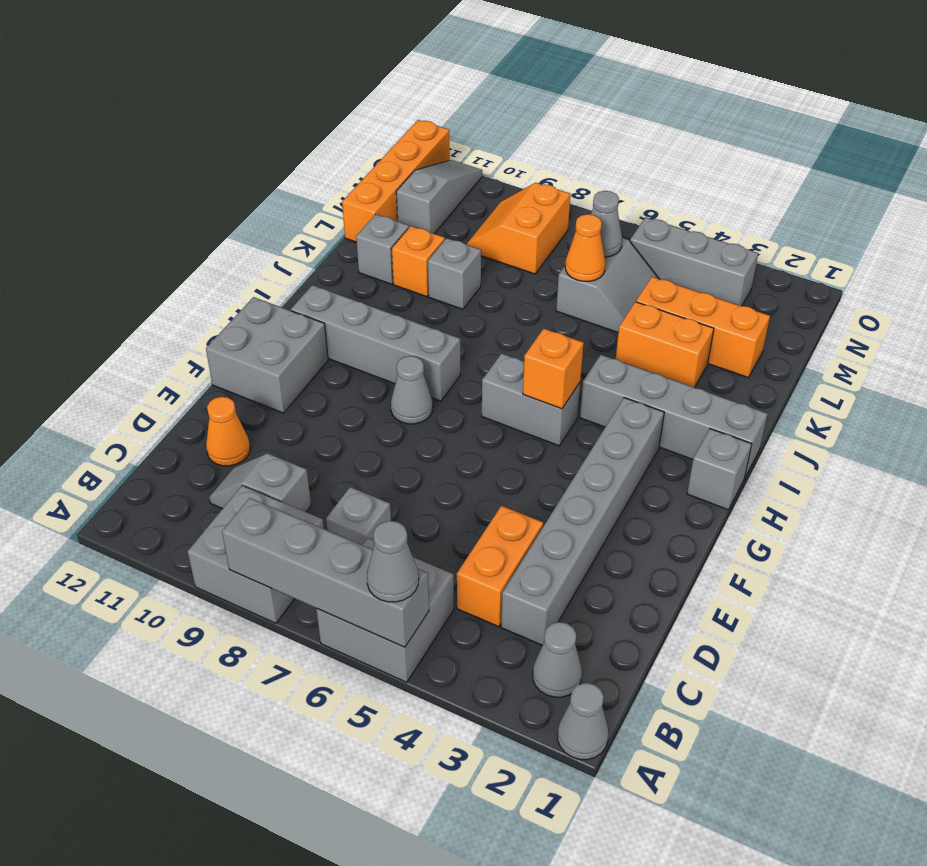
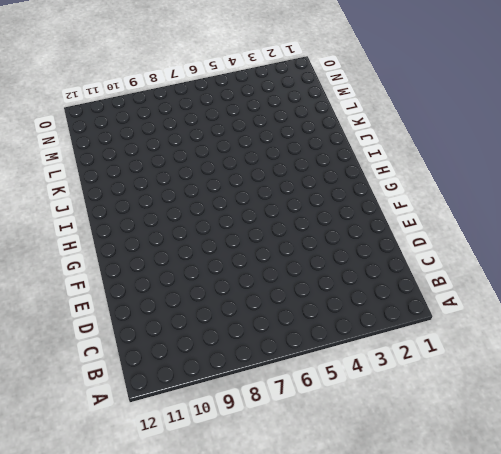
none -> grey cone A1 level 1
none -> grey brick A5:B6 level 1
none -> grey brick A8:B9 level 1
none -> grey cone B2 level 1

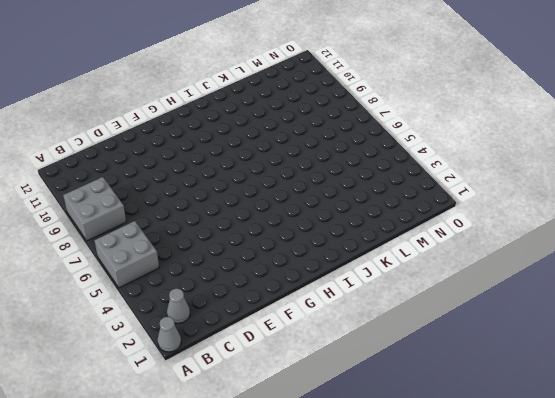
none -> grey brick C3:H3 level 1
none -> orange brick C4:D4 level 1
none -> grey brick C7 level 1
none -> grey slope C9:C10 level 1 top 9

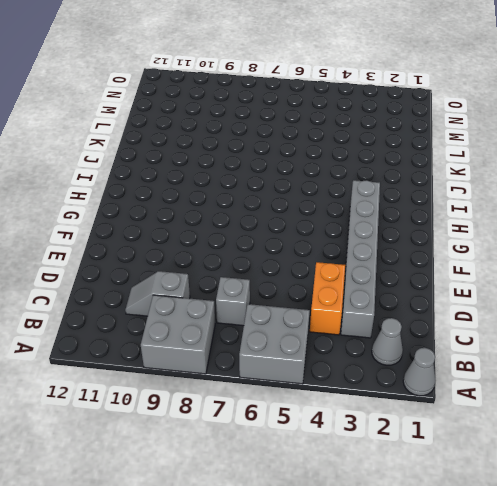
none -> orange cone D11 level 1
none -> grey brick F11:G12 level 1
none -> grey cone G8 level 1
none -> grey brick H1 level 1

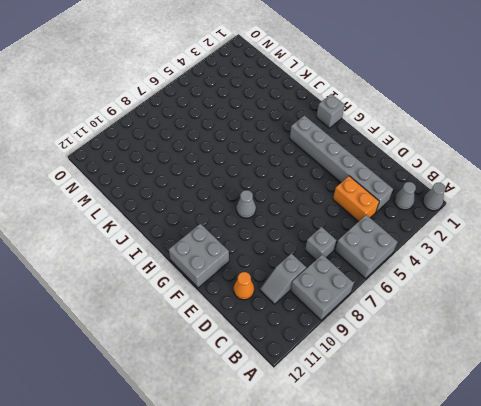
none -> grey brick H5:H6 level 1
none -> grey brick H8:H11 level 1
none -> grey brick I1:I4 level 1
none -> orange brick K3:K4 level 1

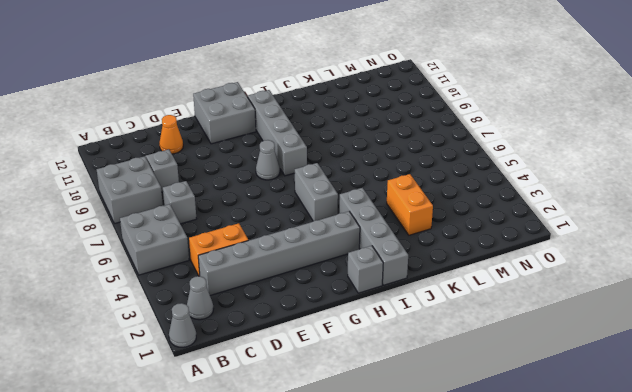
none -> grey brick K9 level 1
none -> orange brick K10 level 1
none -> grey brick K11 level 1
none -> orange brick L2:L4 level 1

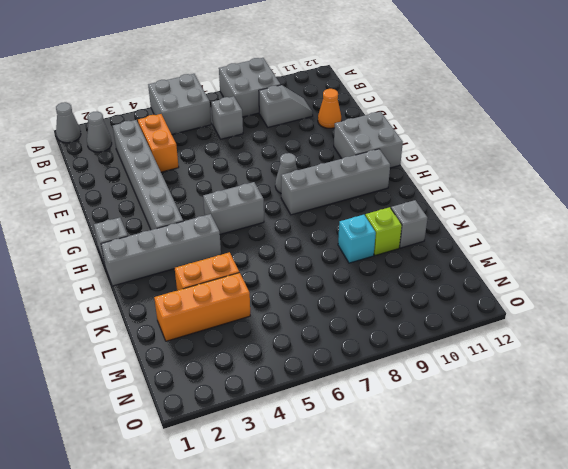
cyan brick K9 level 1 -> grey brick K9 level 1
lime brick K10 level 1 -> orange brick K10 level 1
none -> grey slope L5:M6 level 1 top 6
none -> orange brick L12:O12 level 1
none -> orange slope M8:N9 level 1 top 8
none -> grey slope M11:O11 level 1 top M

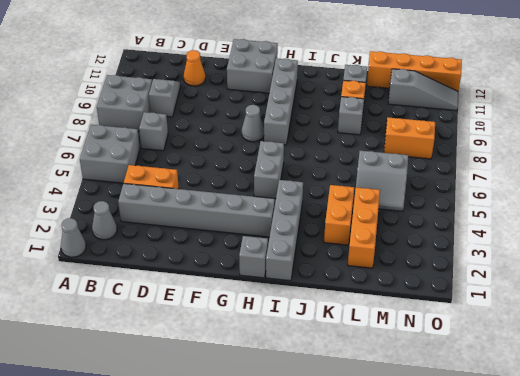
none -> grey brick N3:N5 level 1
none -> grey brick A5:A8 level 2
none -> orange brick H5 level 2
none -> orange cone L6 level 2

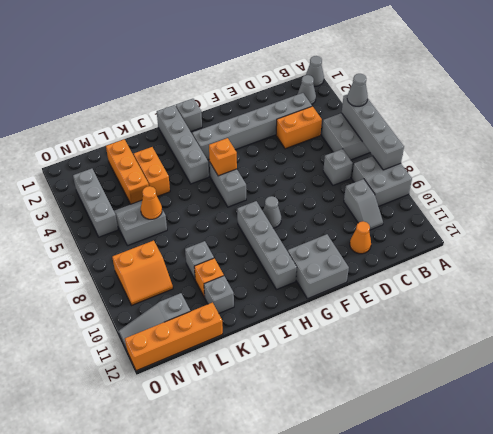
none -> grey cone M6 level 2

